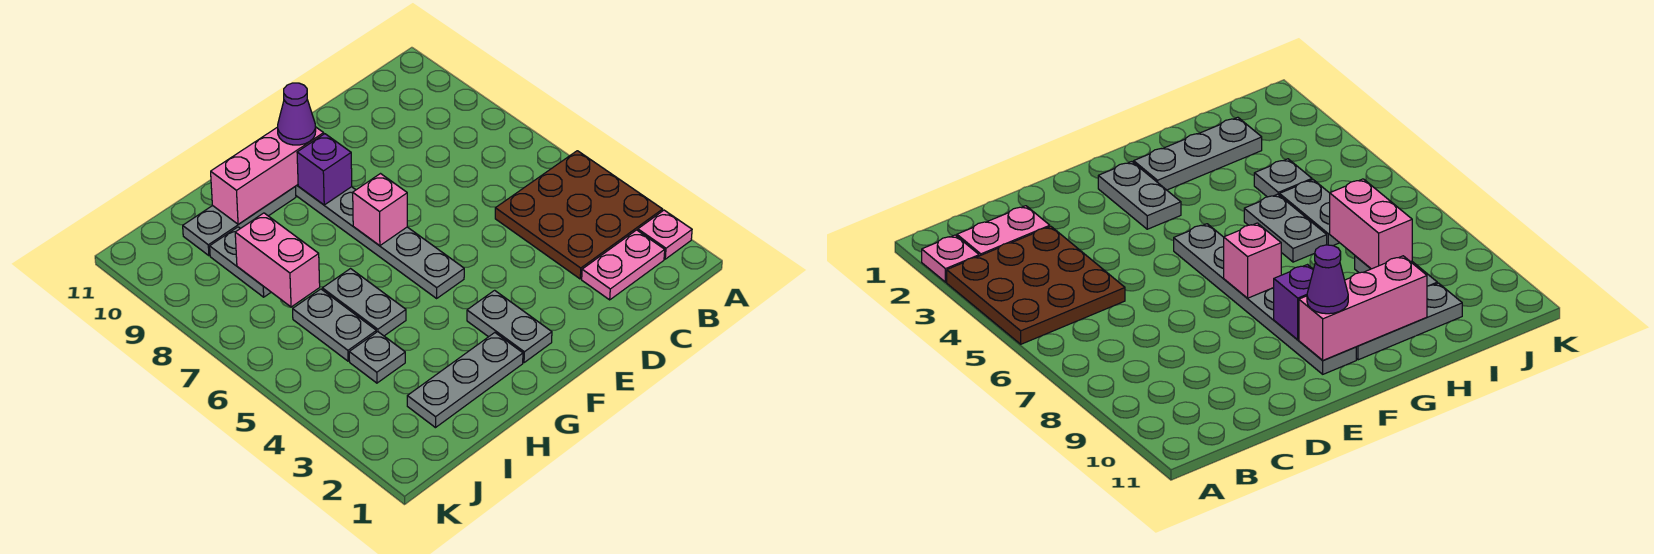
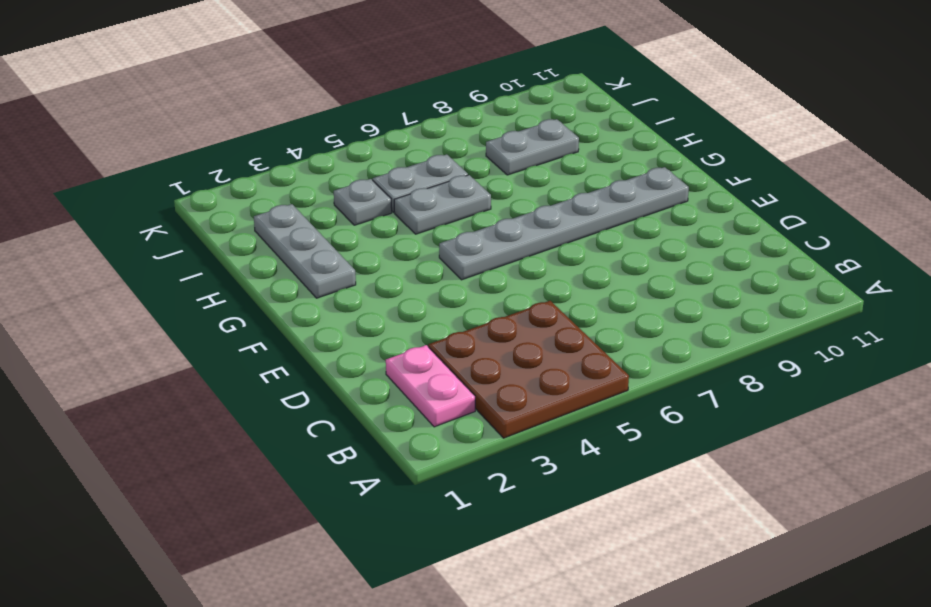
none -> pink plate A2 level 1
none -> grey plate F2:F3 level 1
none -> grey plate G10:I10 level 1

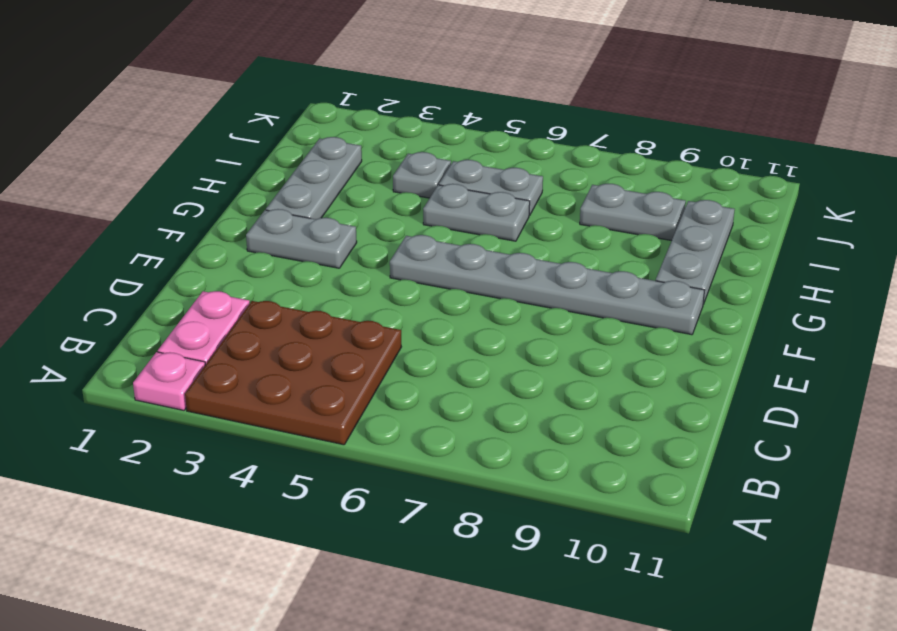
none -> pink brick F7 level 2
none -> purple brick F9 level 2
none -> pink brick F10:H10 level 2

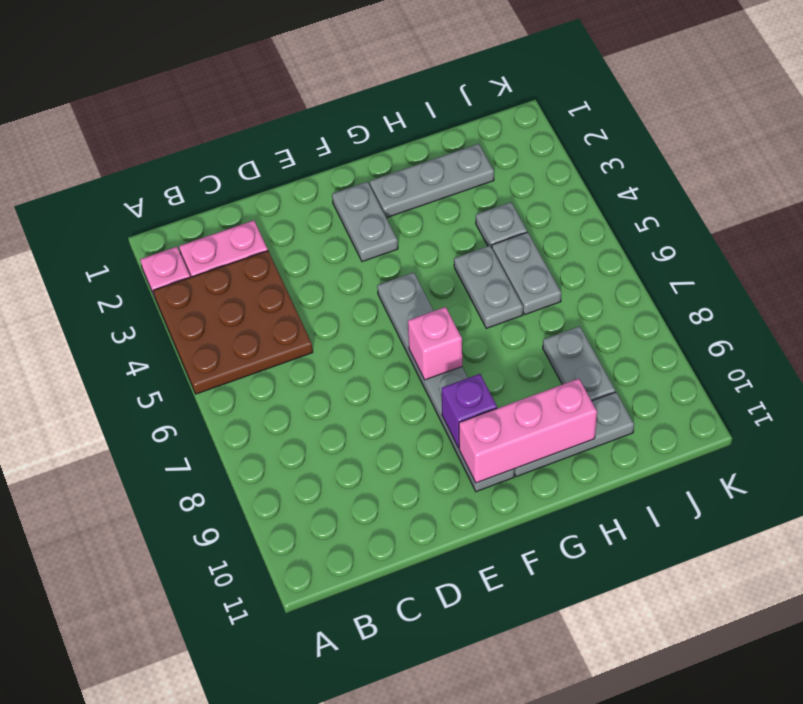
none -> pink brick I7:I8 level 2
none -> purple cone F10 level 3

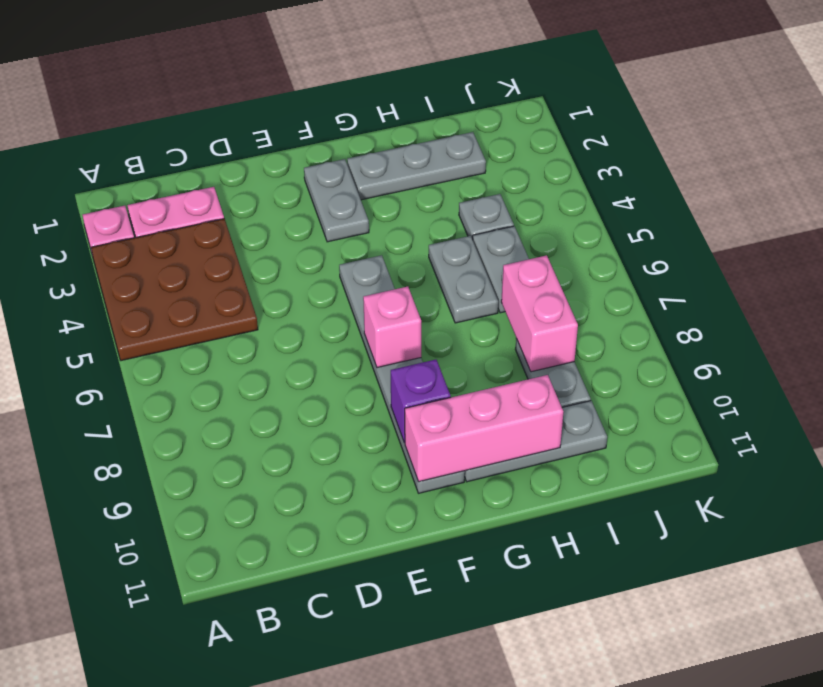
none -> purple cone F10 level 3

